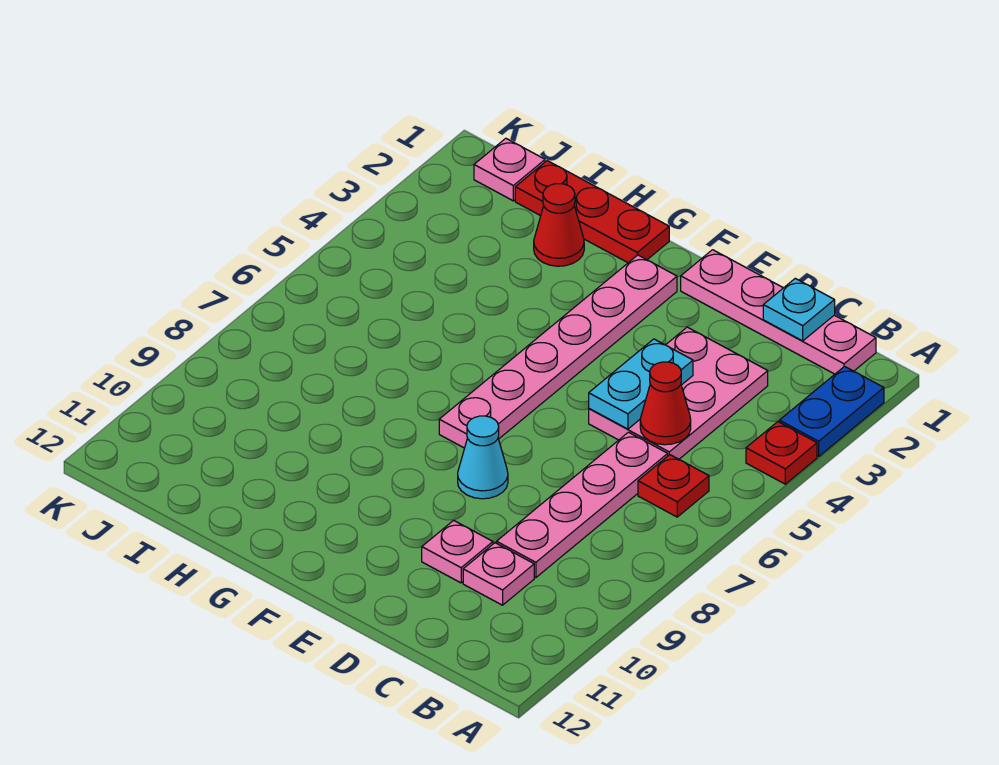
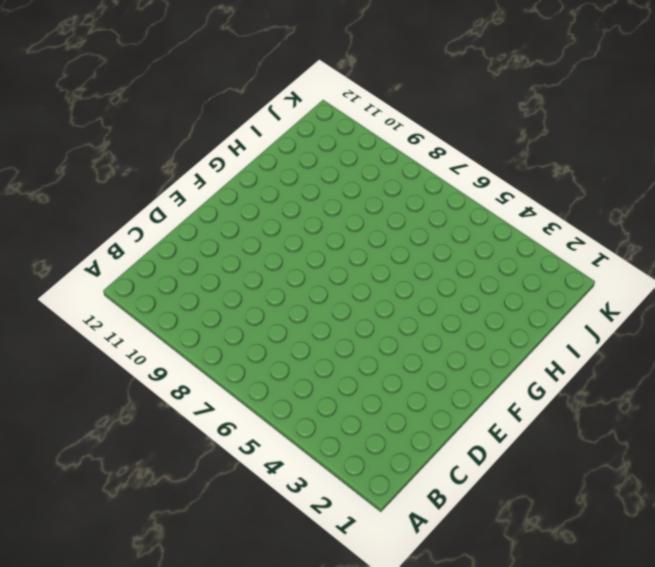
none -> blue plate A2:A3 level 1
none -> red plate A4 level 1
none -> pink plate B1:E1 level 1

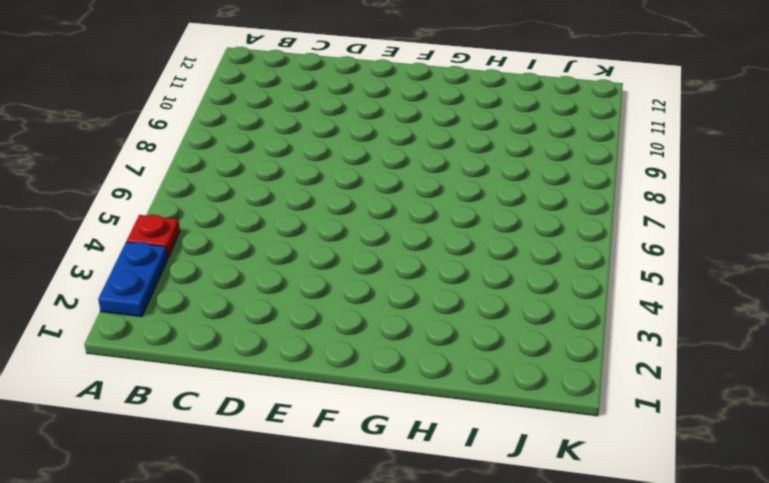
none -> pink plate B1:E1 level 1
none -> red plate B6 level 1
none -> pink plate C3:D5 level 1

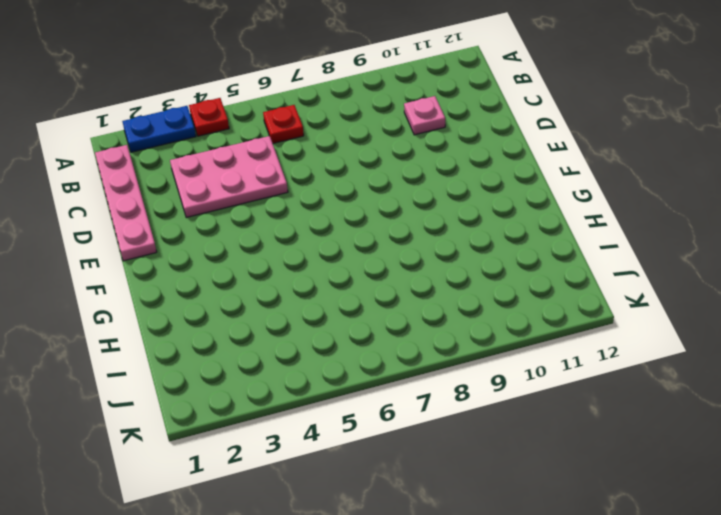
none -> pink plate C6:C9 level 1
none -> pink plate D10 level 1
none -> cyan cone E8 level 1

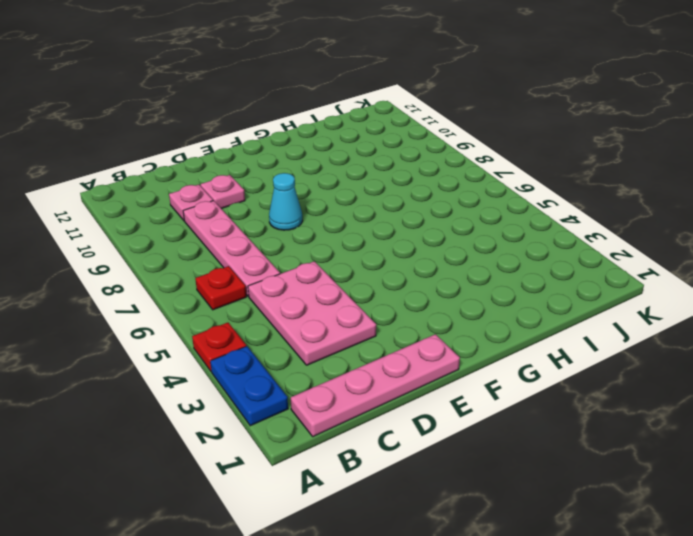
none -> pink plate F2:F7 level 1
none -> red plate G1:I1 level 1
none -> red cone H2 level 1

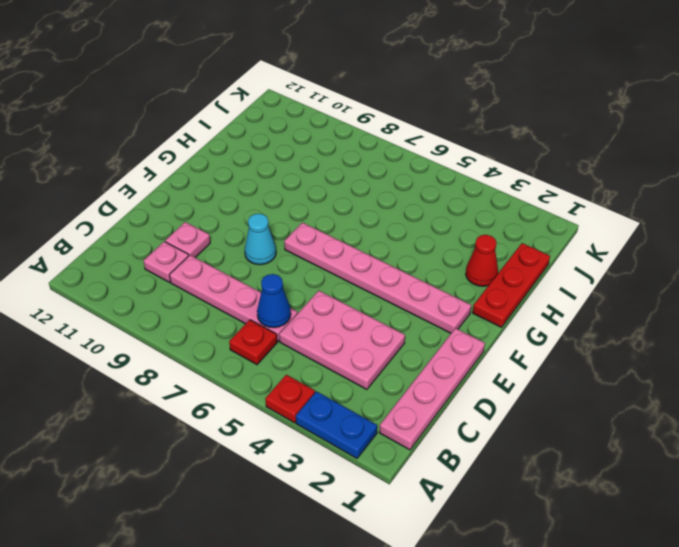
blue cone C6 level 2 -> none
none -> pink plate J1 level 1
none -> cyan plate C1 level 2
none -> red cone C5 level 2

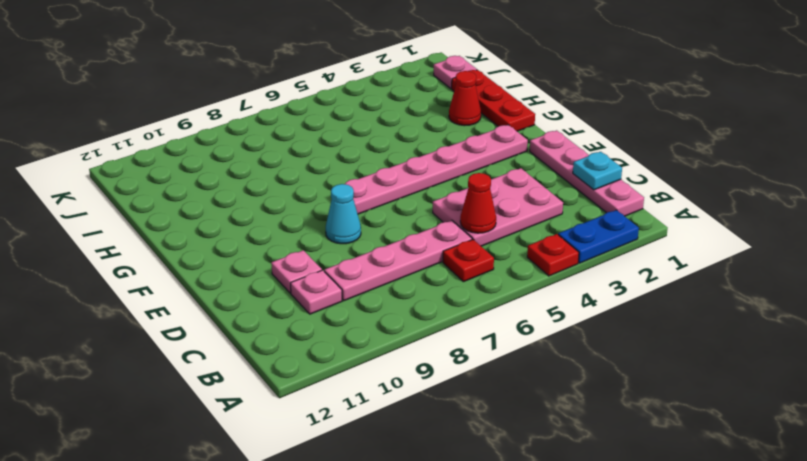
none -> cyan plate D4:D5 level 2

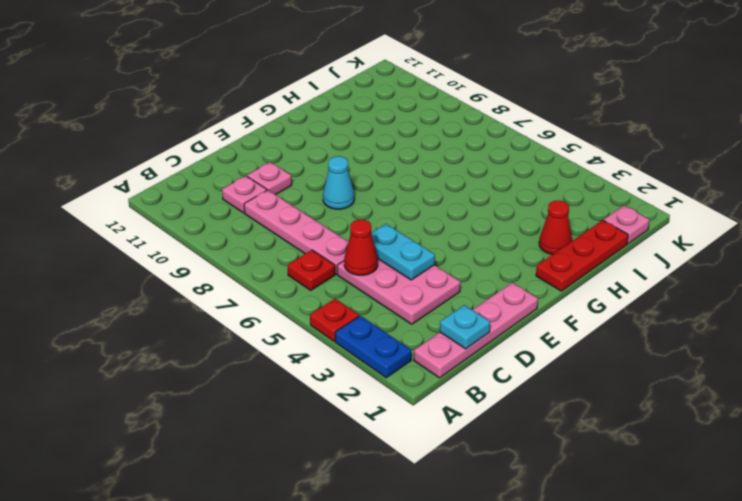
none -> pink plate F2:F7 level 1

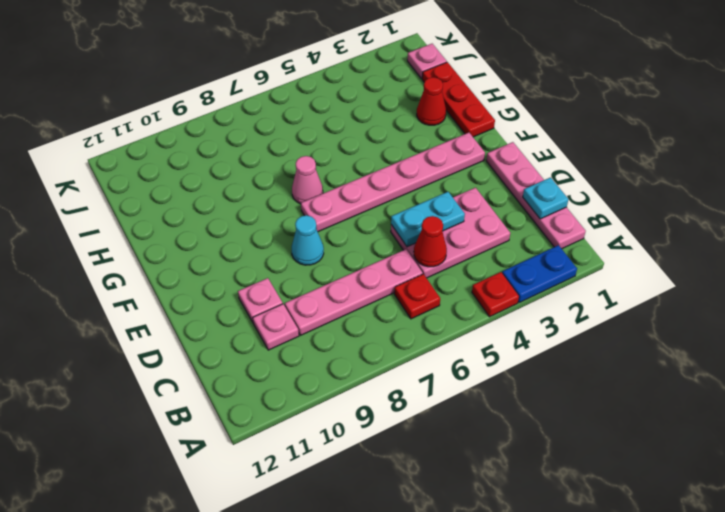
pink cone G7 level 1 -> none

